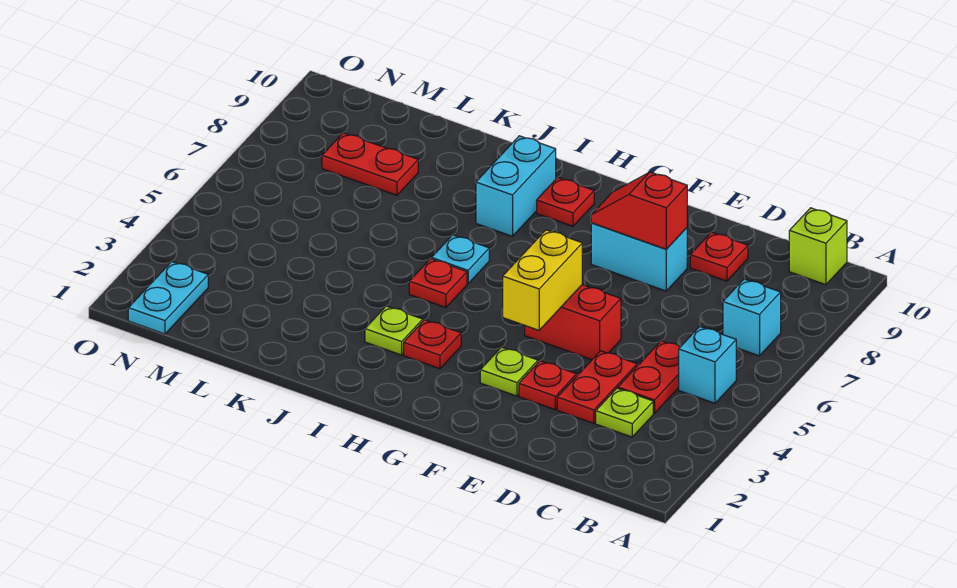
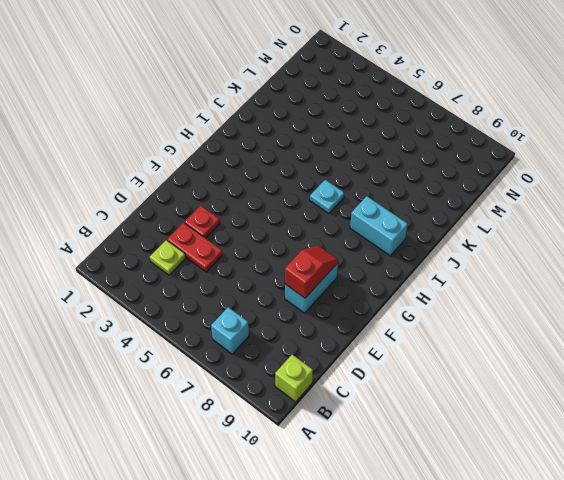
none -> cyan brick B5 level 1
none -> red plate C4:C5 level 1
none -> red plate D9 level 1

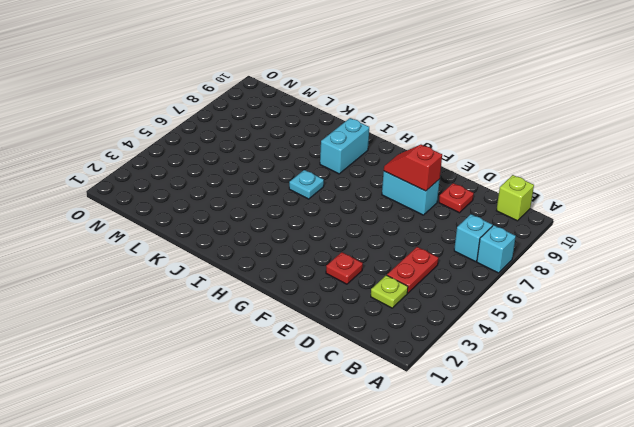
cyan brick A7 level 1 -> cyan brick B5 level 1
none -> red plate D3:D4 level 1
none -> red brick E5:F5 level 1
none -> lime plate F3 level 1

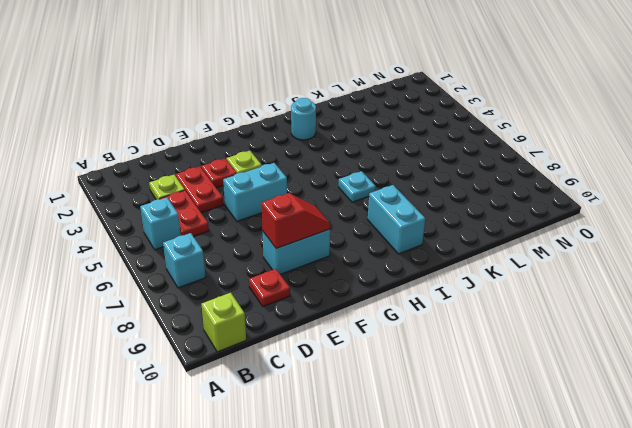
cyan brick E5:F5 level 1 -> red brick E5:F5 level 1
cyan round brick I2 level 1 -> none
none -> red plate H3 level 1
none -> red plate H9 level 1
none -> lime plate I3 level 1

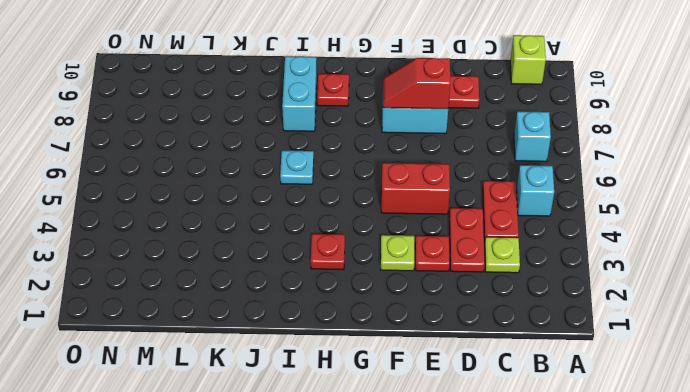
none -> lime plate I3 level 1
none -> red plate I5 level 1
none -> red plate L8:M8 level 1

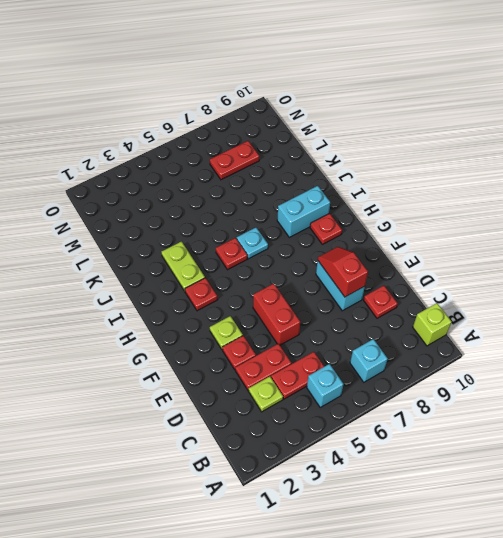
lime plate I3:J3 level 1 -> lime plate I3 level 1
red plate M7:M8 level 1 -> red plate L8:M8 level 1
none -> cyan plate N1:N2 level 1
none -> yellow brick F4:F5 level 2

